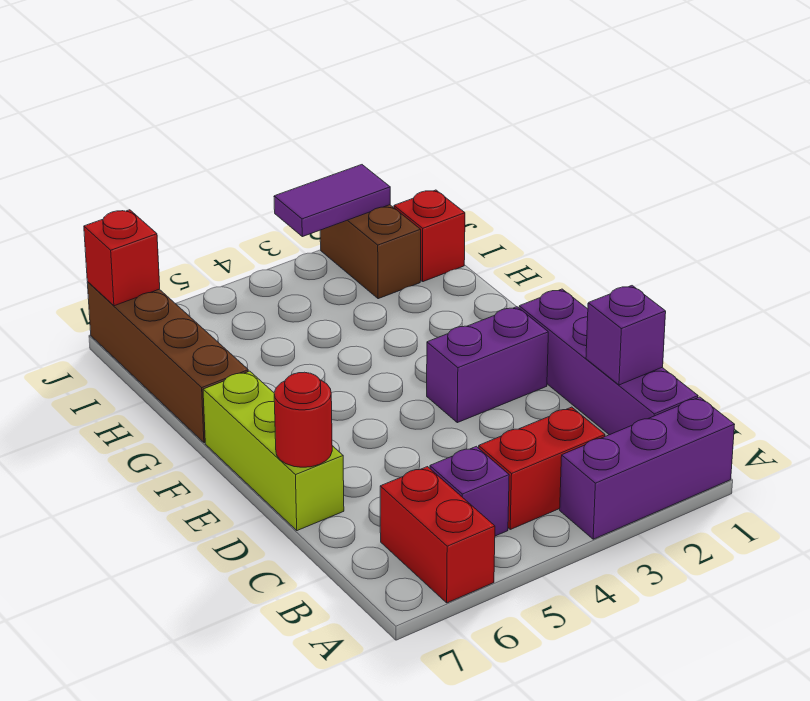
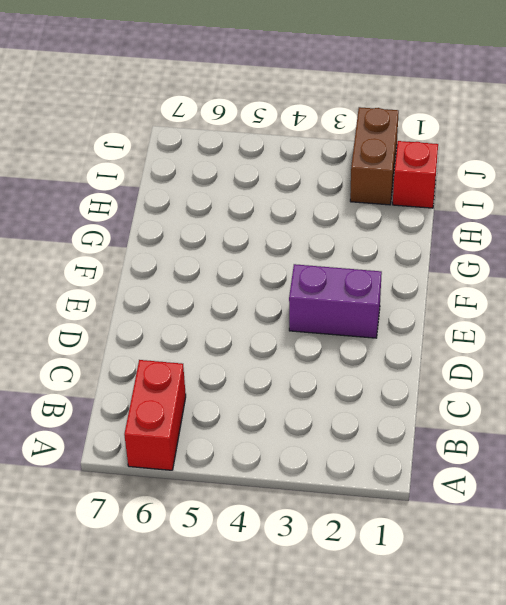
none -> purple brick A1:A3 level 1
none -> purple brick B1:E1 level 1
none -> red brick B3:B4 level 1

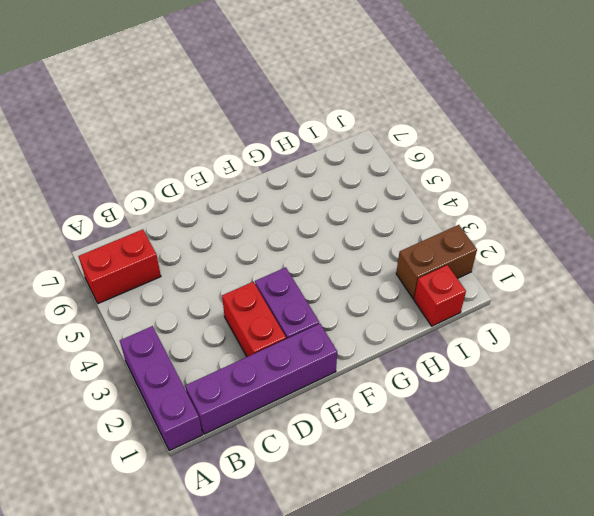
red brick D2:D3 level 1 -> red brick B3:B4 level 1
none -> purple brick B5 level 1
none -> lime brick D7:F7 level 1
none -> brown brick G7:J7 level 1

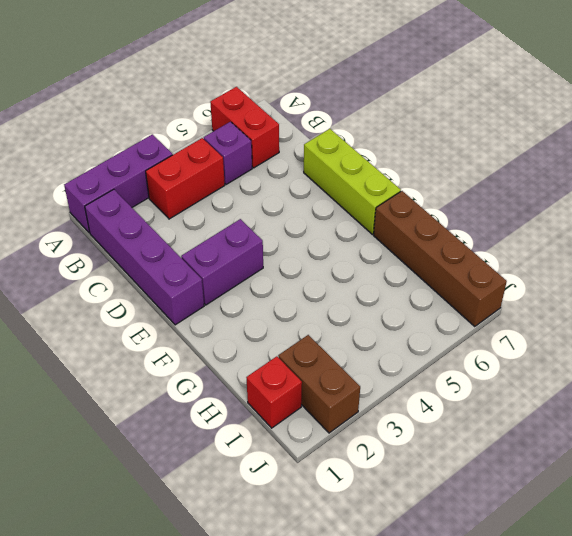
none -> purple brick C1 level 2
none -> red round brick D7 level 2
none -> purple tile J2:J3 level 2

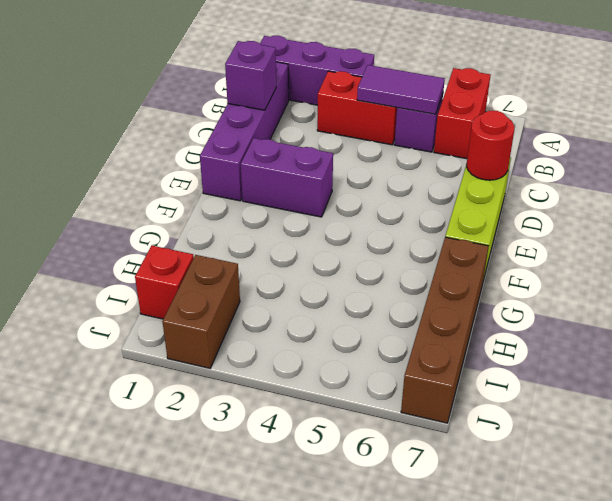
purple tile B4:B5 level 2 -> purple tile J2:J3 level 2
none -> red brick J7 level 2

